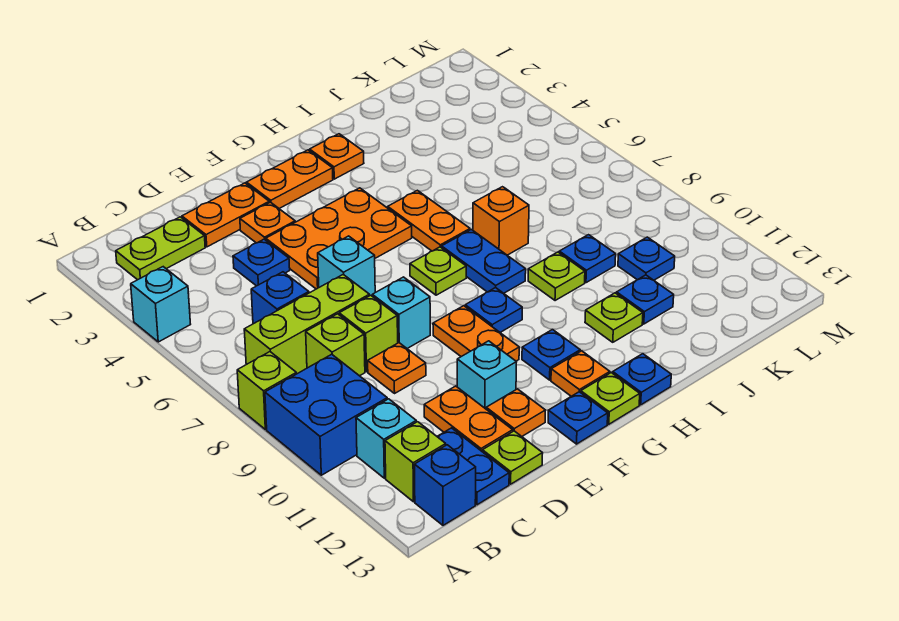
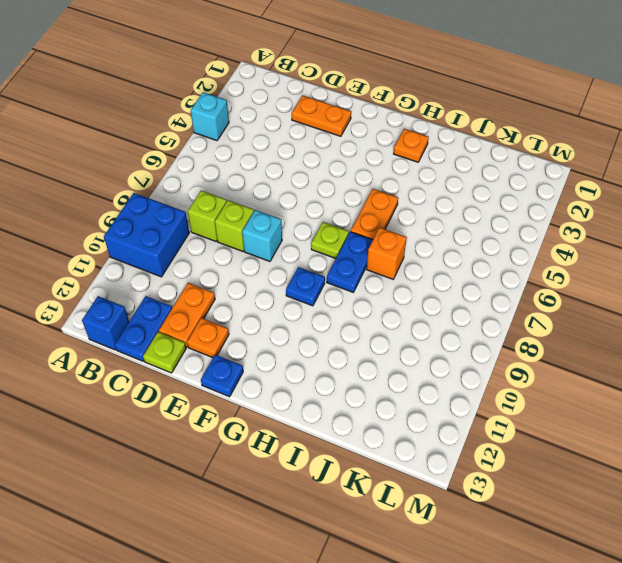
none -> lime brick A8 level 1
none -> lime plate B2:C2 level 1
none -> lime brick B7:D7 level 1
none -> cyan brick B11 level 1

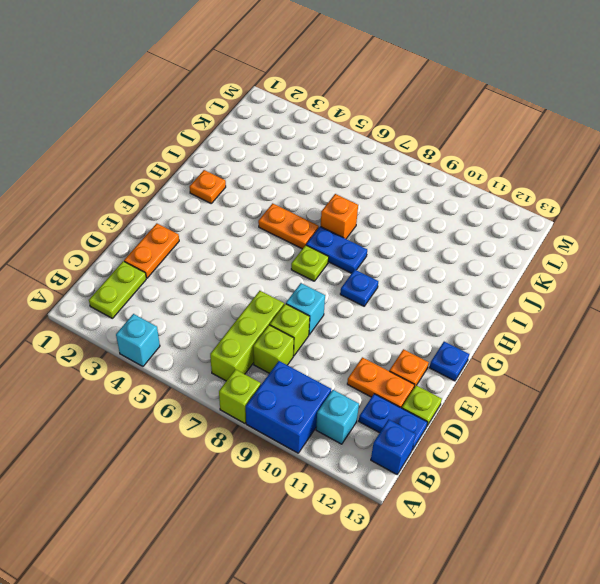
none -> lime brick B12 level 1
none -> blue brick C6 level 1
none -> blue plate D4 level 1
none -> orange plate D9 level 1

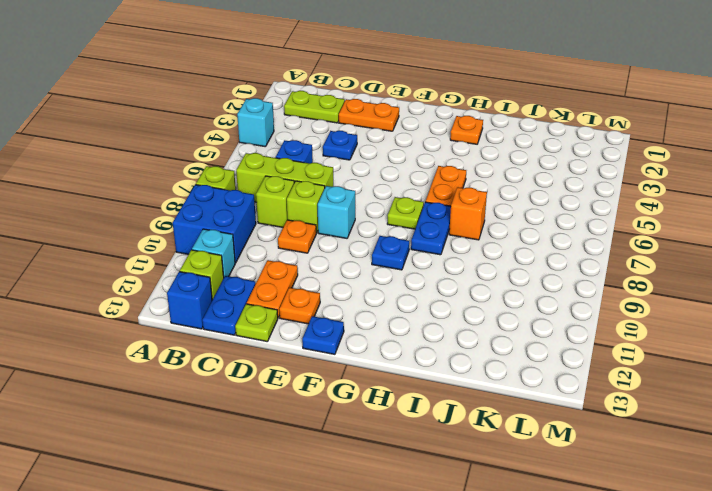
none -> orange plate E3 level 1
none -> orange plate E4:G5 level 1
none -> cyan brick E6 level 1
none -> cyan brick E11 level 1

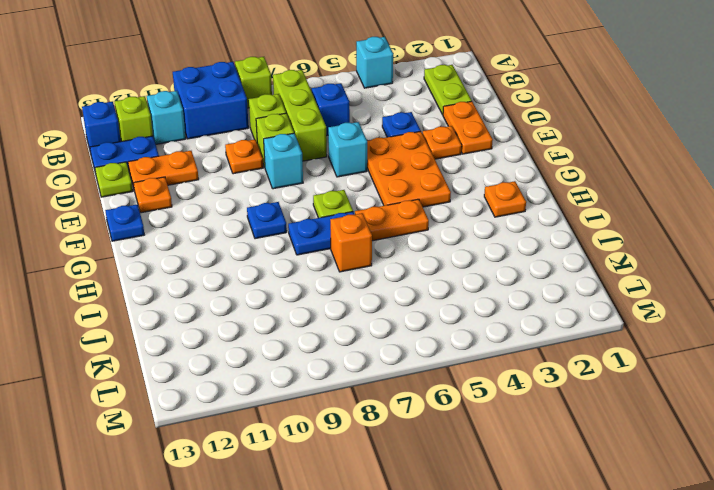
none -> cyan brick E11 level 1
none -> orange plate F2:G2 level 1
none -> orange plate F9:F10 level 1
none -> blue plate G11 level 1

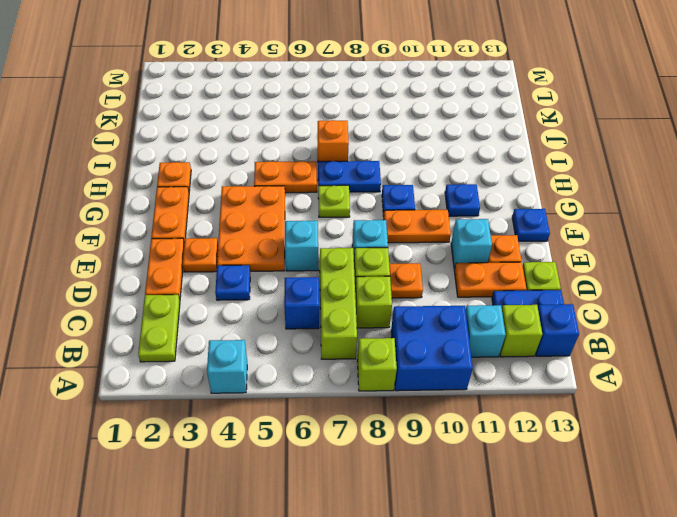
none -> orange plate G12 level 1
none -> lime plate G13 level 1
none -> blue plate H13 level 1
none -> lime plate I9 level 1

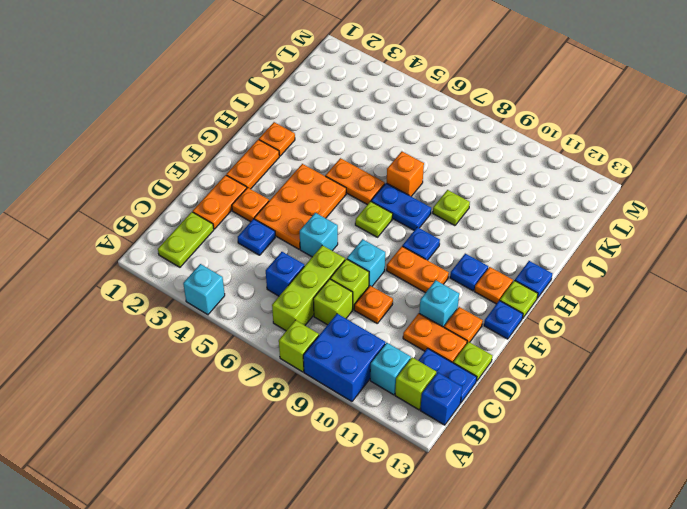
none -> lime plate I11 level 1
none -> blue plate J9 level 1
none -> blue plate J11 level 1
none -> blue plate K10 level 1

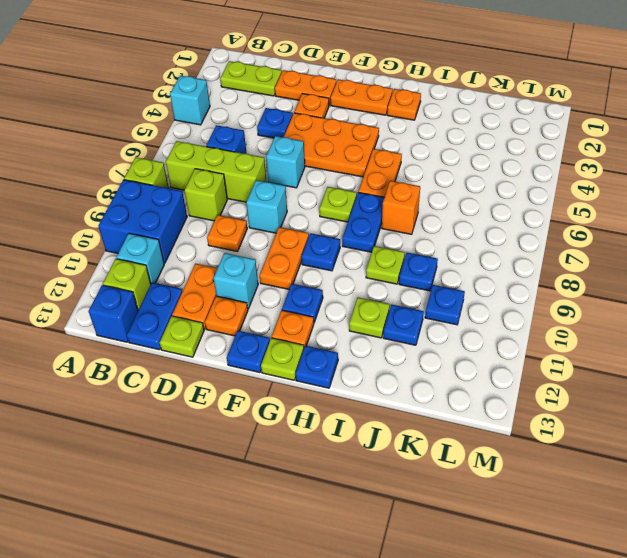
none -> lime brick D8 level 1

